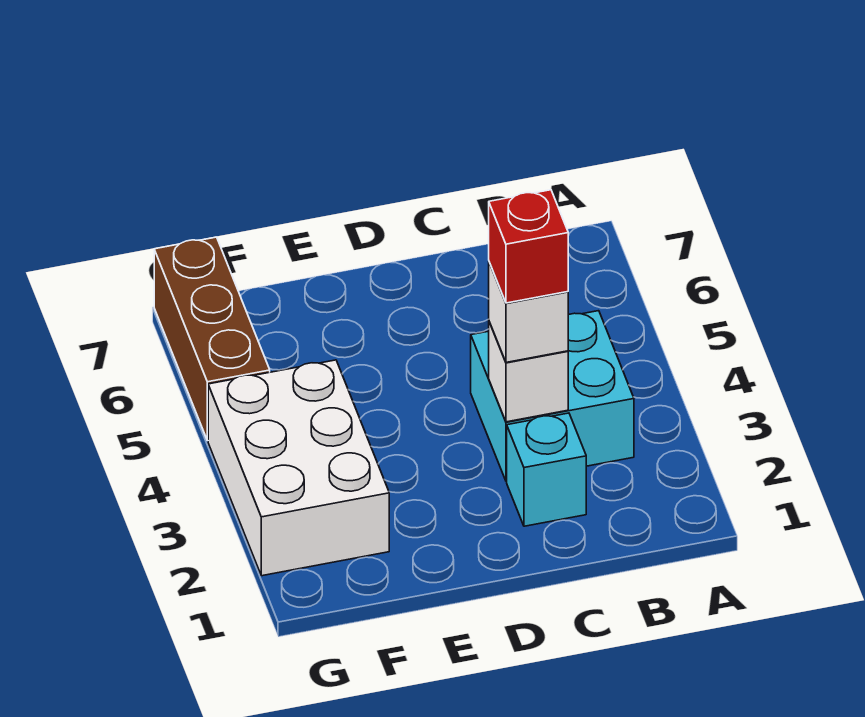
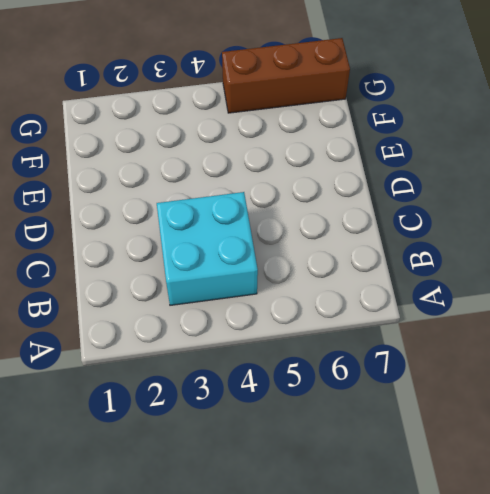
none -> cyan brick C2 level 1
none -> white brick F2:G4 level 1

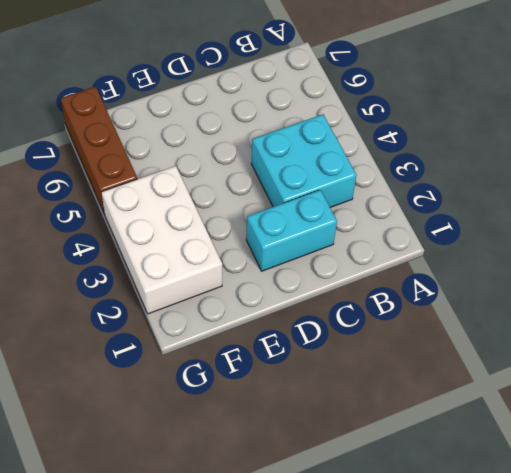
cyan brick C2:D2 level 1 -> cyan brick C2 level 1
none -> white brick C3 level 2
none -> white brick C3 level 3

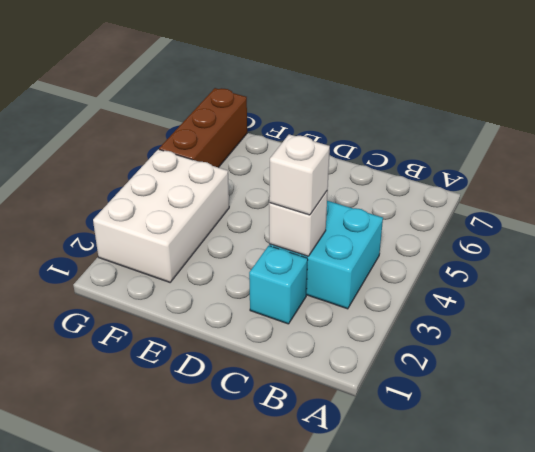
none -> red brick C3 level 4

